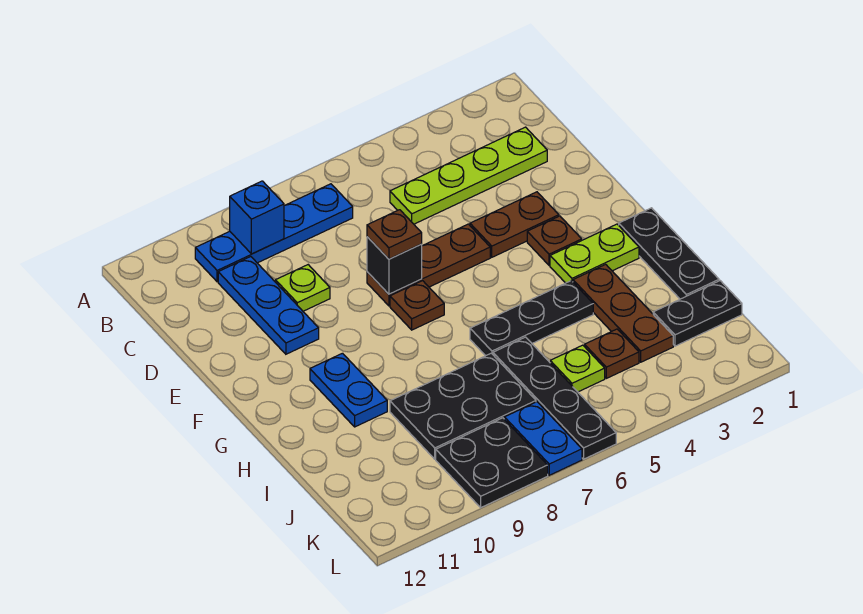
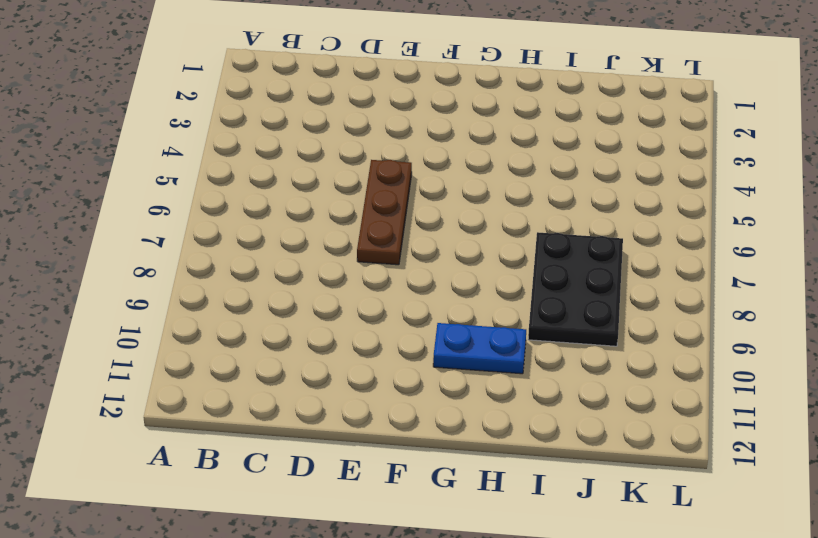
none -> blue plate B7:B10 level 1
none -> lime plate C2:C5 level 1
none -> blue plate C10:E10 level 1

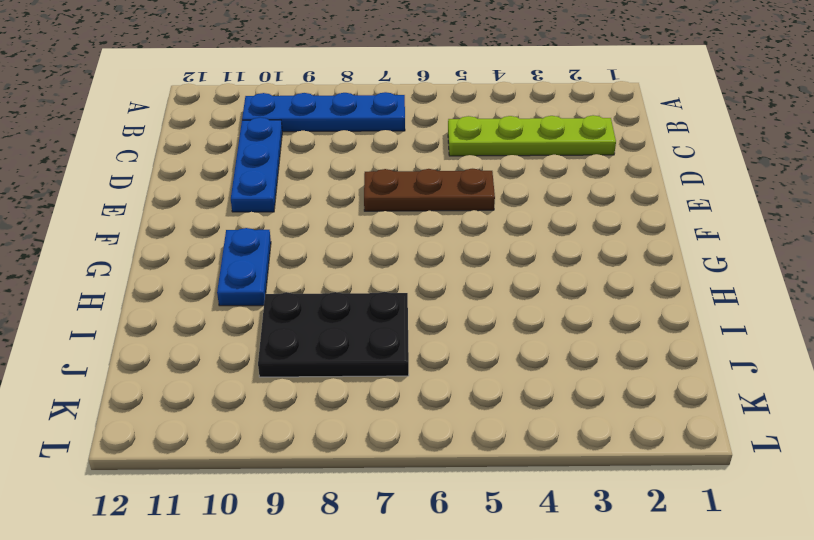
none -> lime plate D9 level 1
none -> brown plate E3:E4 level 1
none -> brown plate F3 level 1

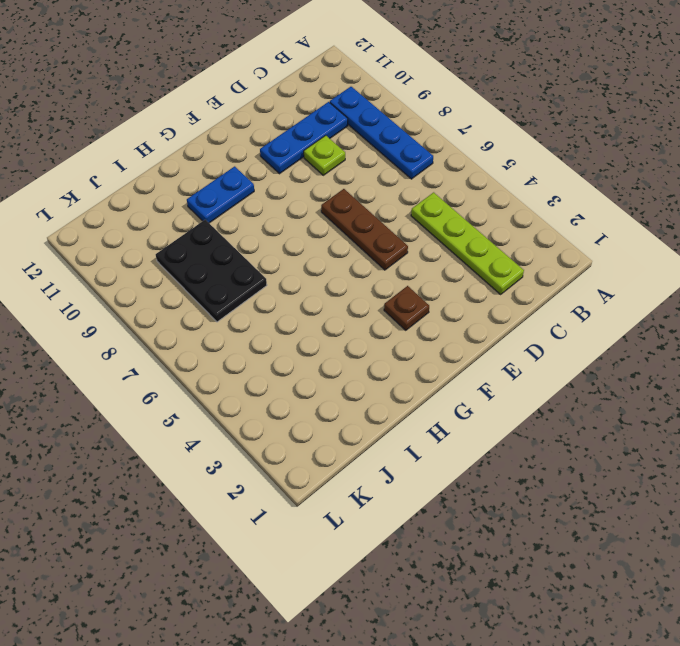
none -> brown plate E3:E4 level 1
none -> brown plate F7 level 1
none -> black plate G1:I1 level 1

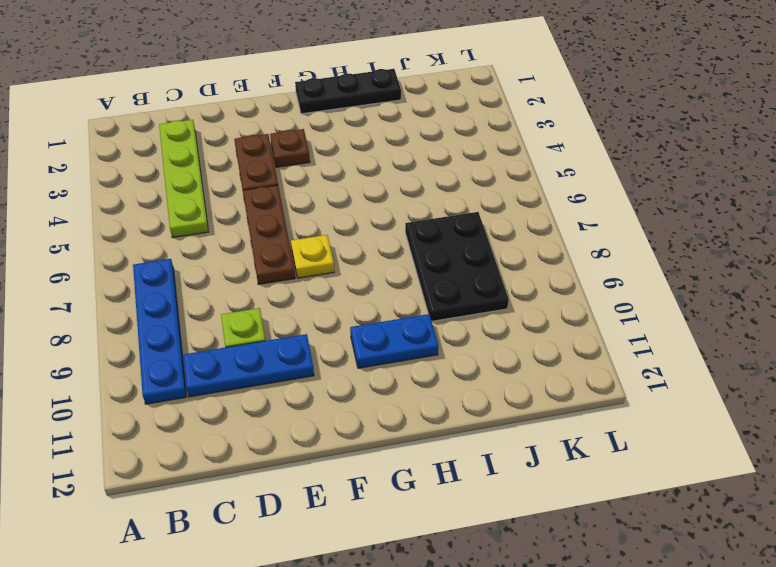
yellow plate F7 level 1 -> brown plate F7 level 1
none -> lime plate G2:G3 level 1
none -> brown plate H3:J3 level 1
none -> black plate H4:H6 level 1

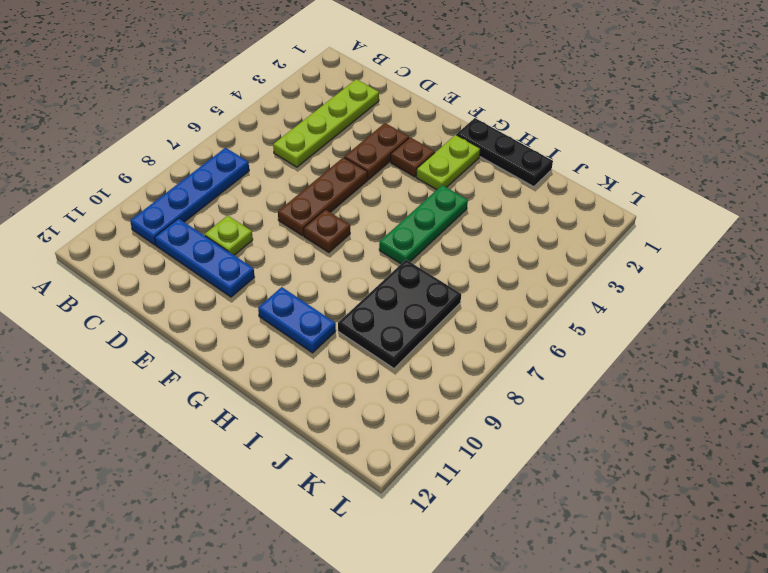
green plate H4:H6 level 1 -> black plate H4:H6 level 1
none -> brown plate H3:J3 level 1
none -> black plate I6:L6 level 1
none -> black plate J1:J2 level 1

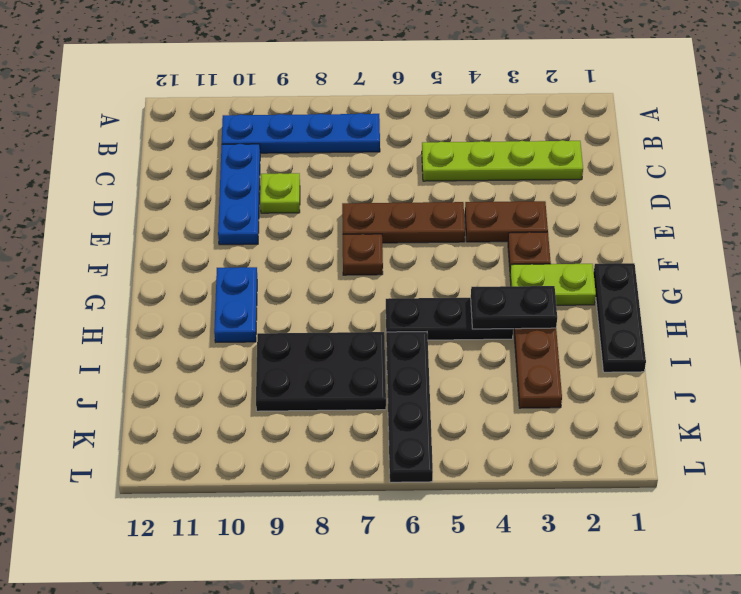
black plate H3:H4 level 2 -> black plate J1:J2 level 1
none -> brown plate J4 level 1
none -> lime plate J5 level 1
none -> blue plate K7:L7 level 1

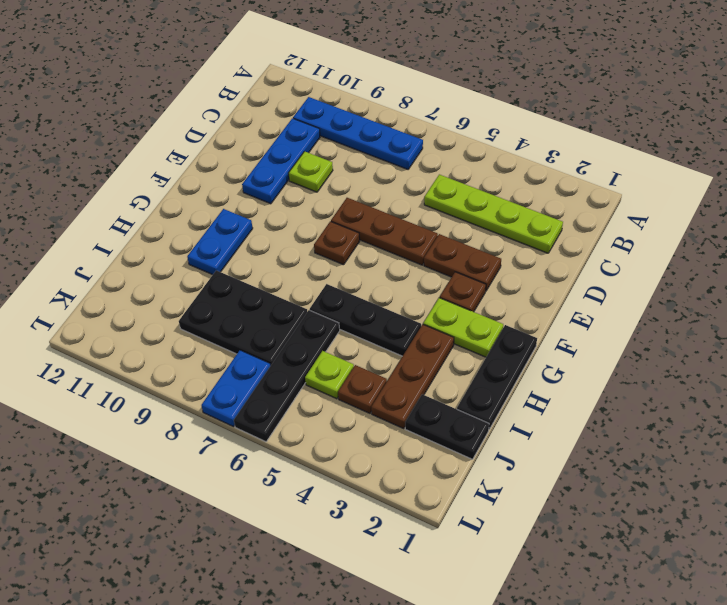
none -> black plate K8:L9 level 1
none -> blue brick B9 level 2
none -> black brick E7 level 2

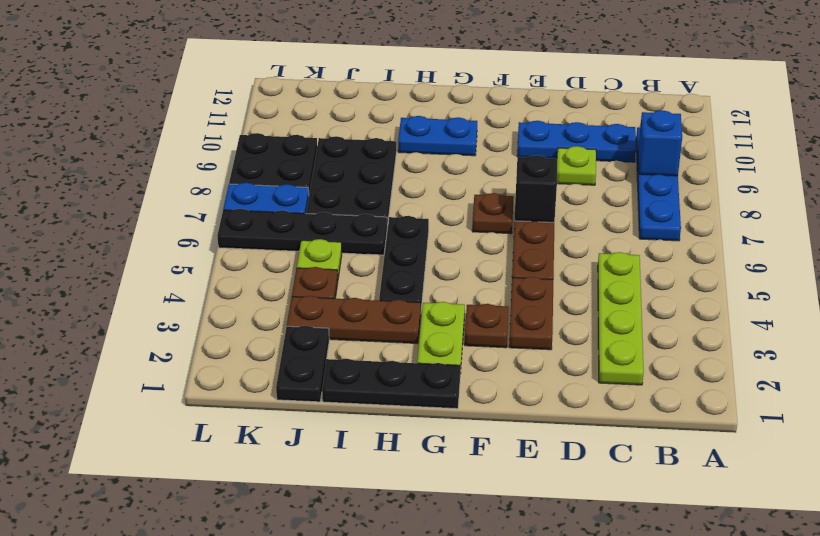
none -> brown plate E7 level 3

